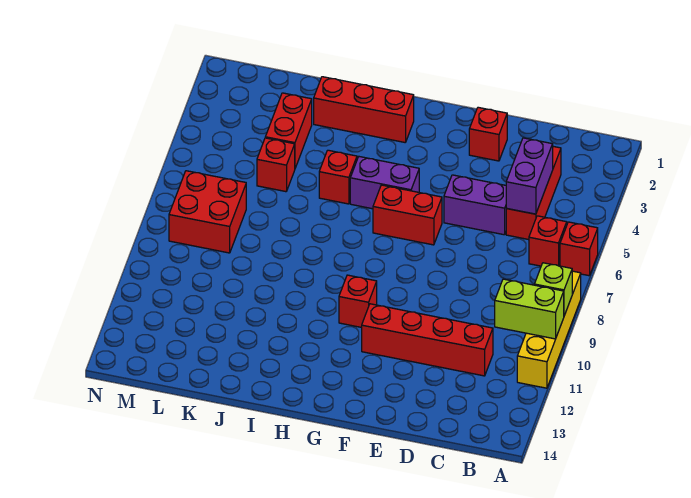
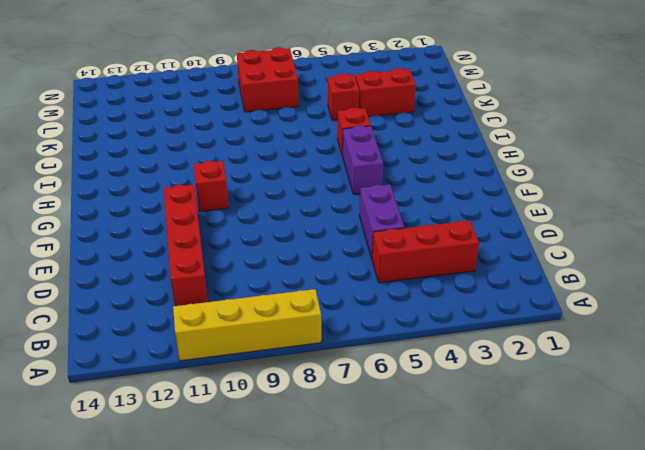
none -> red brick A6 level 1
none -> red brick B6 level 1
none -> red brick E2 level 1

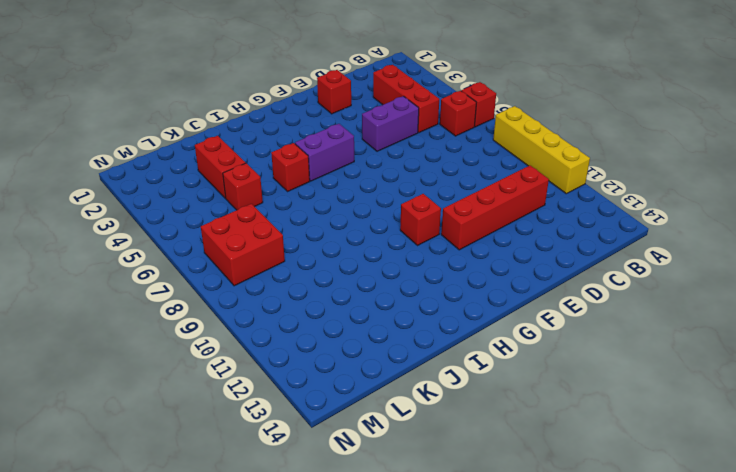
none -> red brick F6:G6 level 1
none -> red brick H2:J2 level 1
none -> lime brick A9 level 2

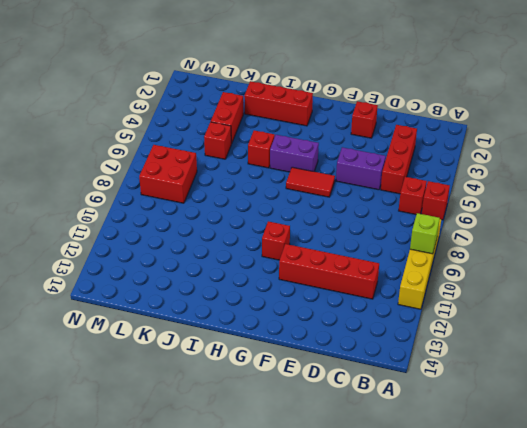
red tile F6:G6 level 1 -> red brick F6:G6 level 1
none -> lime brick A10:B10 level 2
none -> purple brick C4:C5 level 2

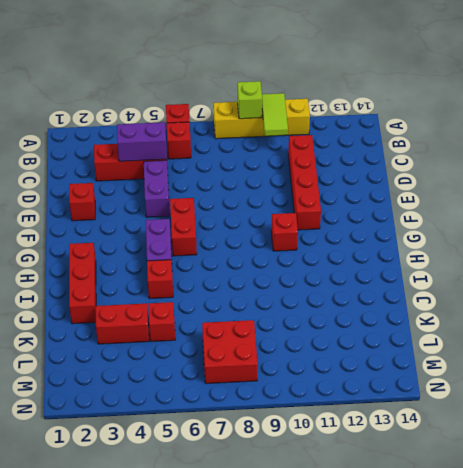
lime tile A10:B10 level 2 -> lime brick A10:B10 level 2

